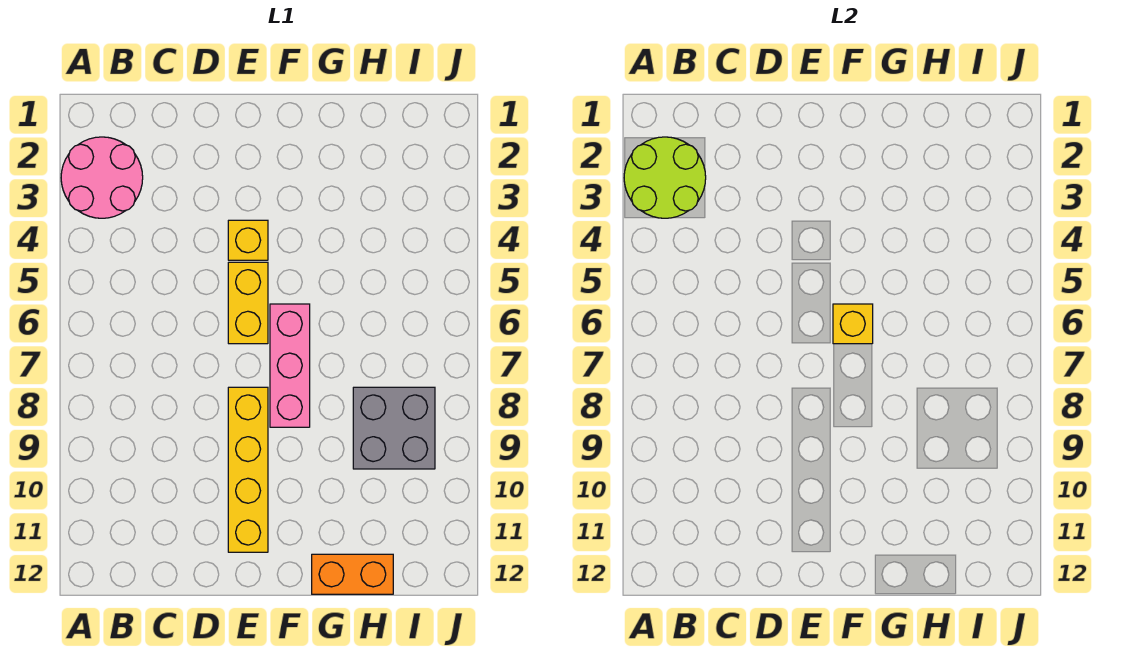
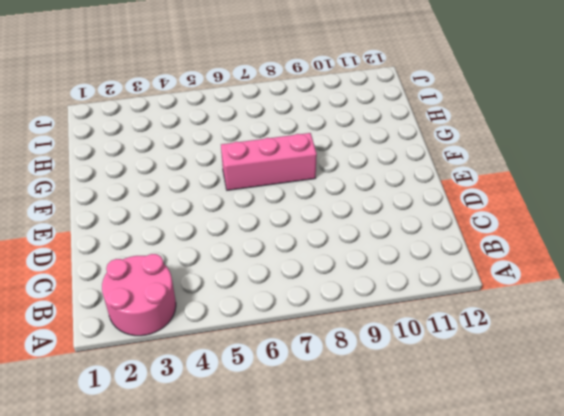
none -> yellow brick E4 level 1
none -> yellow brick E5:E6 level 1

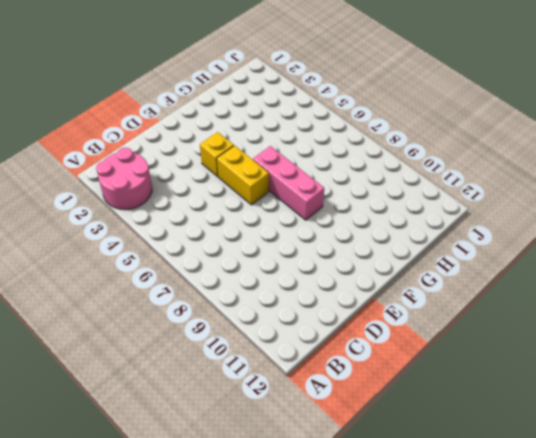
none -> yellow brick E8:E11 level 1
none -> orange brick G12:H12 level 1

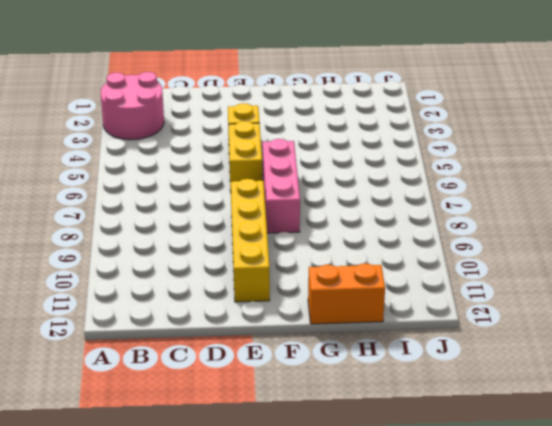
none -> grey brick H8:I9 level 1
none -> lime round brick A2:B3 level 2

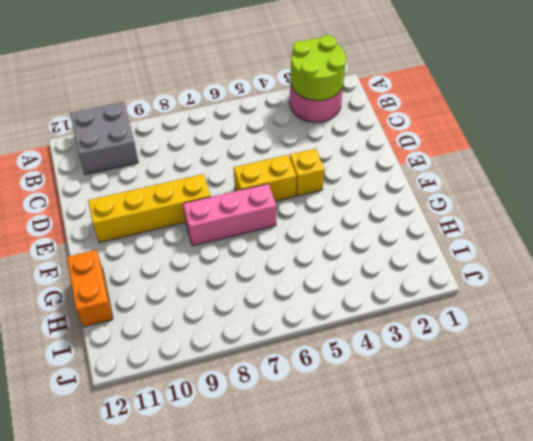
grey brick A10:B11 level 1 -> grey brick H8:I9 level 1
none -> yellow brick F6 level 2

